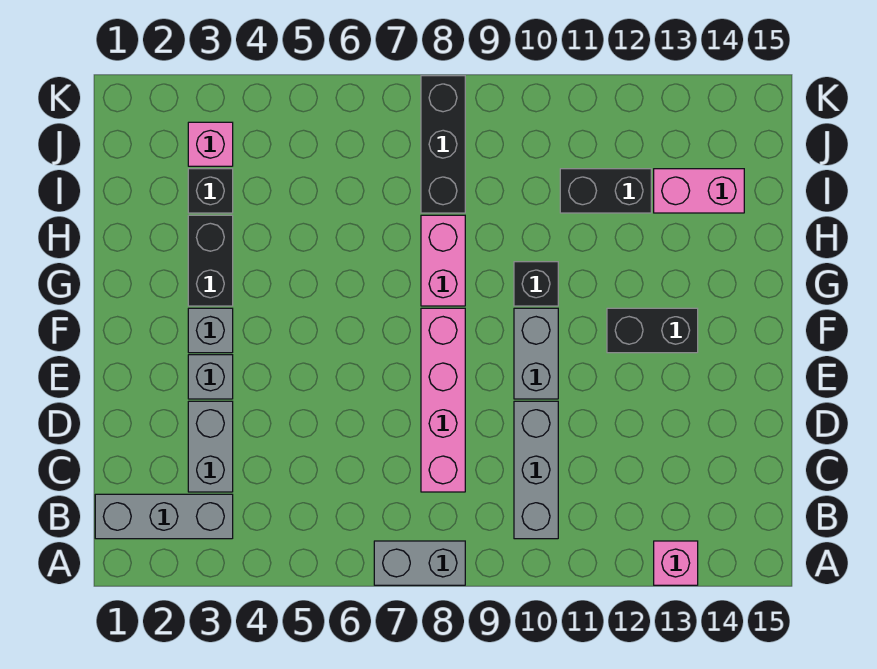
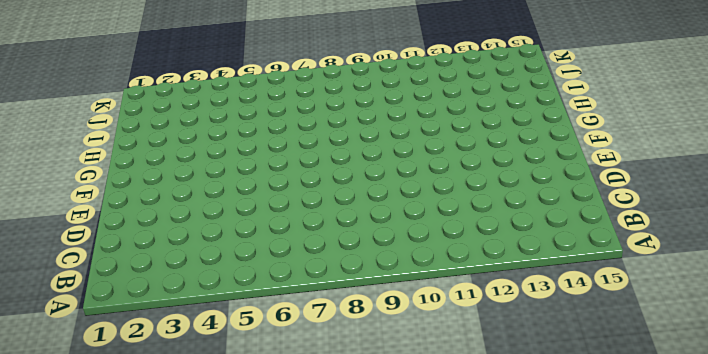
none -> grey brick A7:A8 level 1
none -> pink brick A13 level 1
none -> grey brick B1:B3 level 1

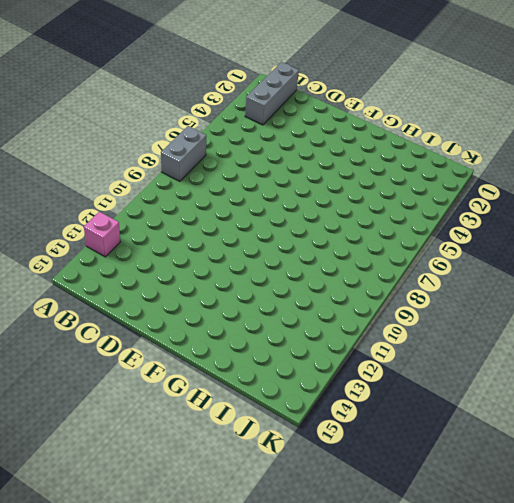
none -> grey brick B10:D10 level 1
none -> grey brick C3:D3 level 1
none -> pink brick C8:F8 level 1

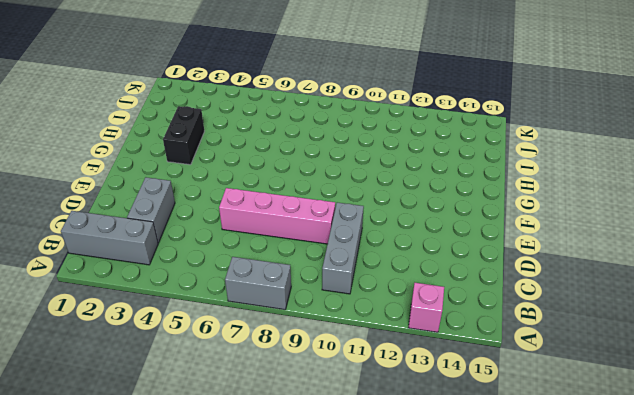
pink brick D6:D9 level 1 -> pink brick C8:F8 level 1
none -> grey brick E3 level 1
none -> grey brick E10:F10 level 1
none -> grey brick F3 level 1

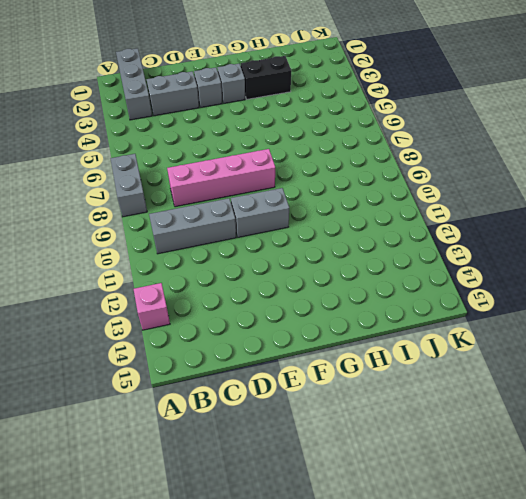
none -> black brick F12:F13 level 1
none -> pink brick G8:H8 level 1
none -> black brick G10 level 1

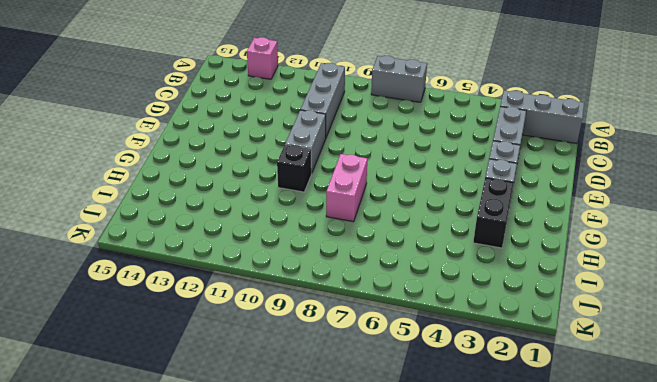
none -> pink brick C8:F8 level 1
none -> black brick F12:F13 level 1
none -> black brick I3 level 1

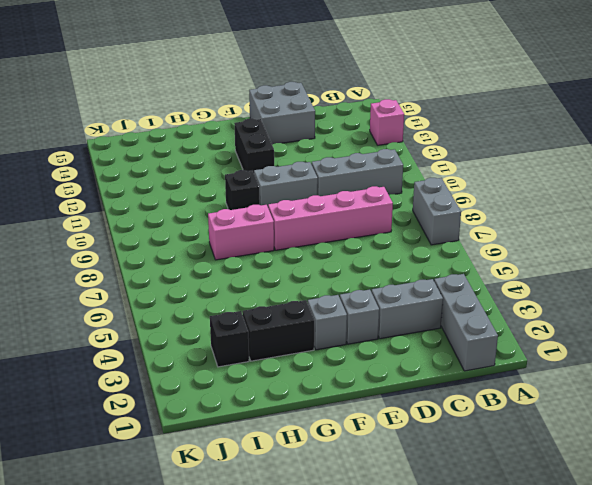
grey brick D14:E15 level 1 -> none
none -> black brick I8:K8 level 1
none -> black brick I11:I12 level 1
none -> pink brick I13:I14 level 1

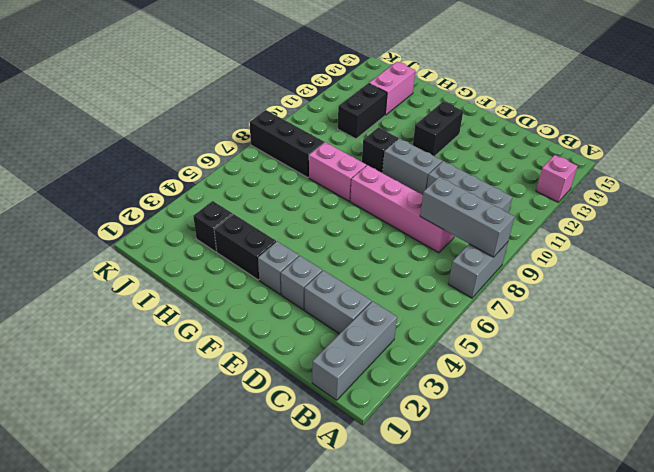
grey brick A8:C8 level 2 -> none
none -> pink brick J3 level 1

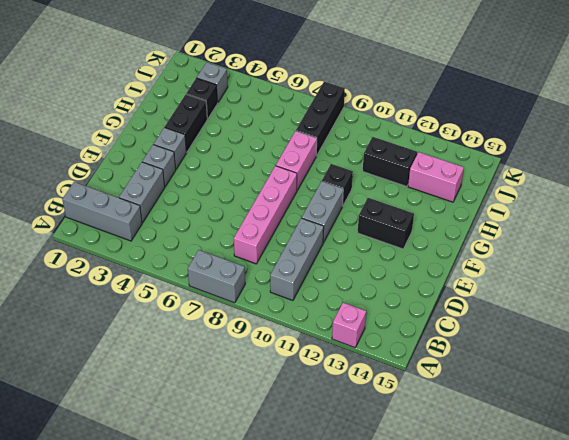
grey brick J3 level 1 -> pink brick J3 level 1

